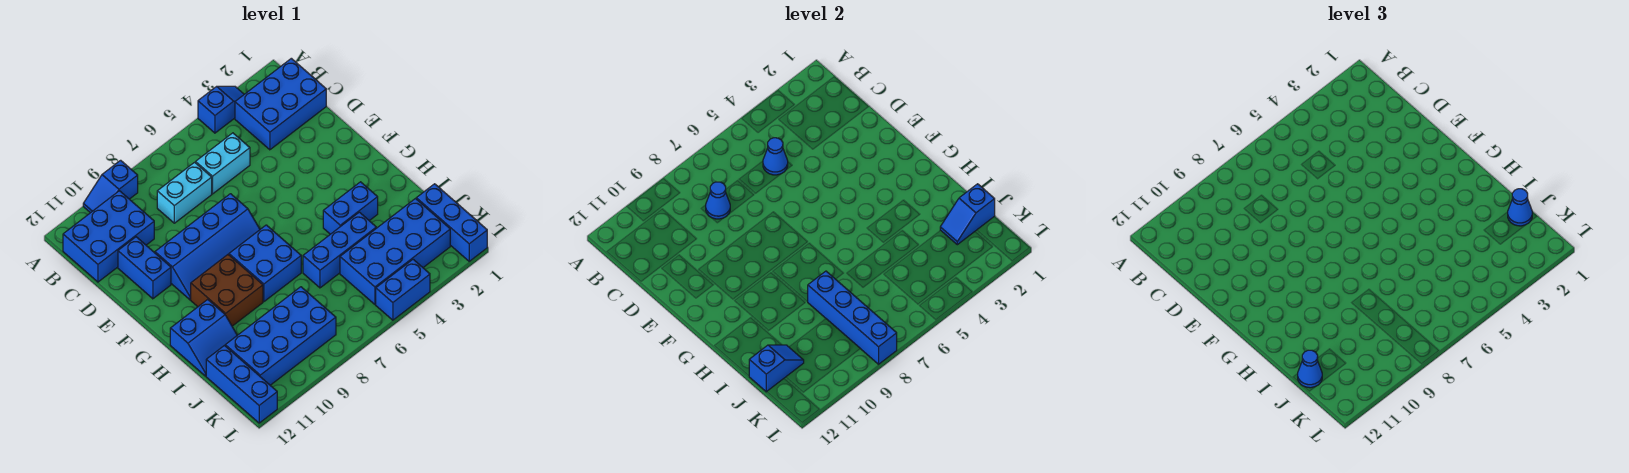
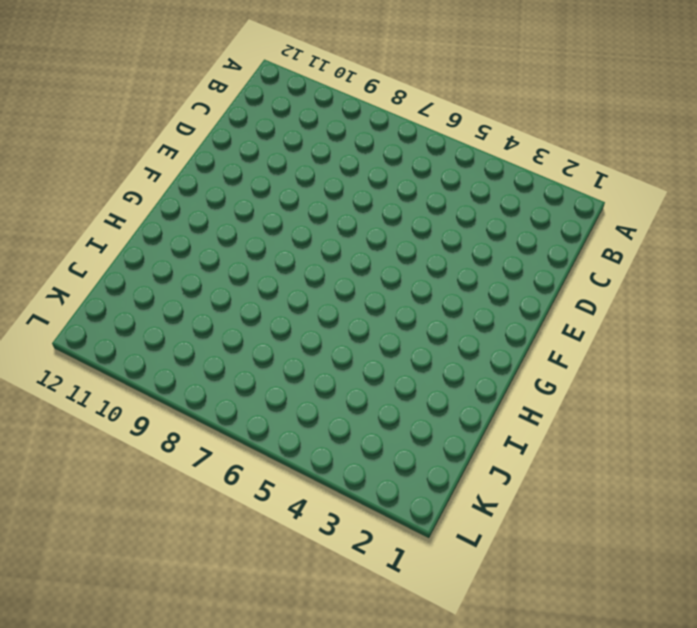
none -> blue slope A3:A4 level 1 top 4
none -> blue slope A9:A10 level 1 top 9
none -> blue brick B1:C3 level 1

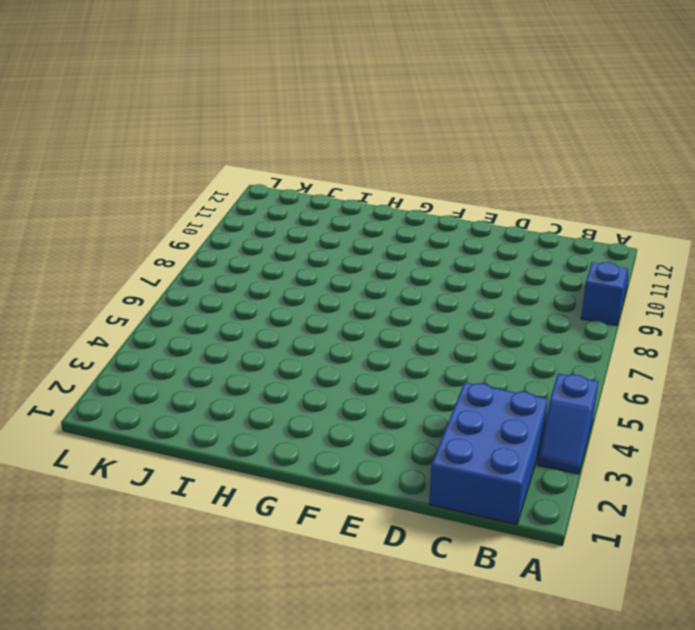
none -> blue brick B10:C12 level 1
none -> cyan brick C5:C6 level 1
none -> cyan brick C7:C8 level 1

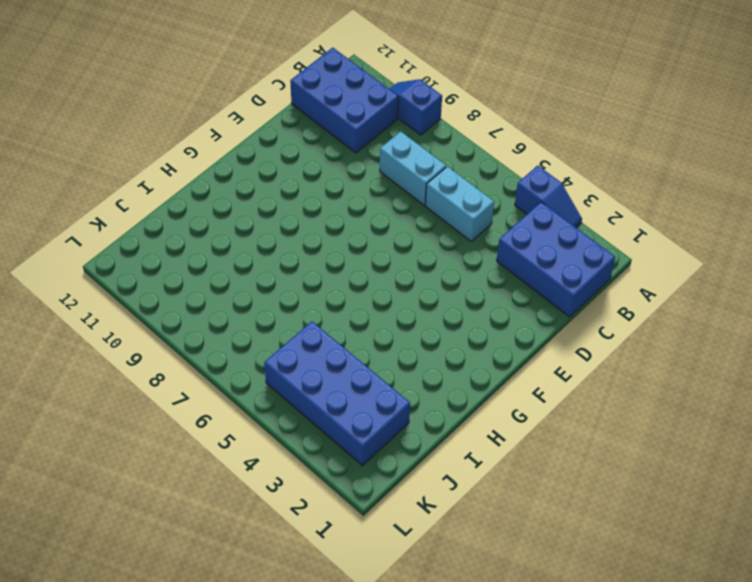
none -> blue brick D11:E11 level 1
none -> blue slope E7:F10 level 1 top E
none -> blue brick G7:H8 level 1

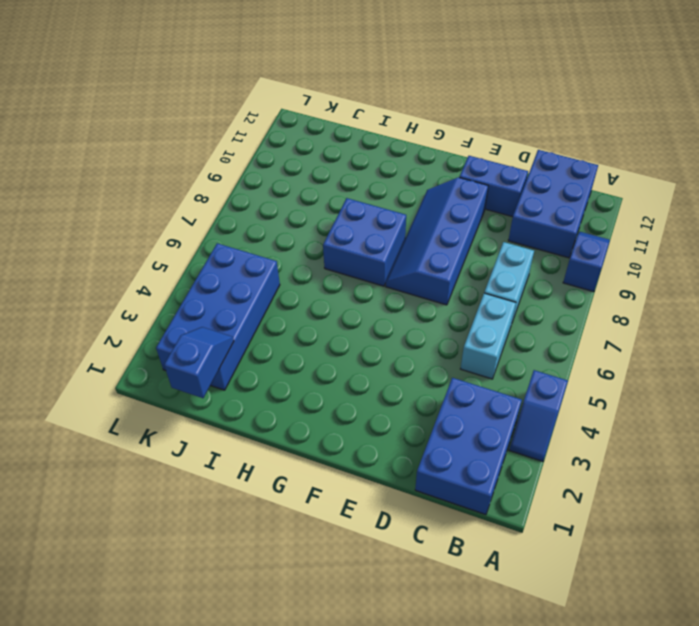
none -> brown brick G9:H10 level 1
none -> blue brick H3:H4 level 1
none -> blue slope H11:I12 level 1 top H

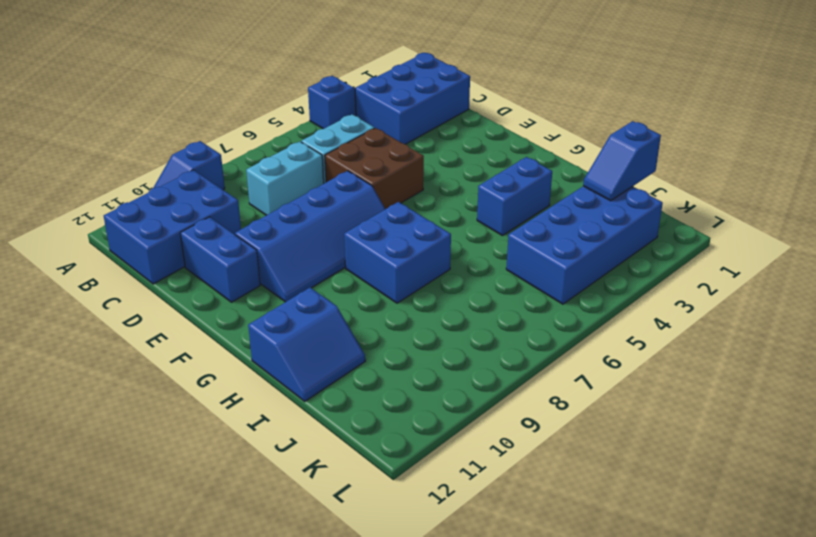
brown brick D5:E6 level 1 -> brown brick G9:H10 level 1
none -> blue brick I4:I6 level 1
none -> blue brick J1:L1 level 1
none -> blue brick J8:K11 level 1

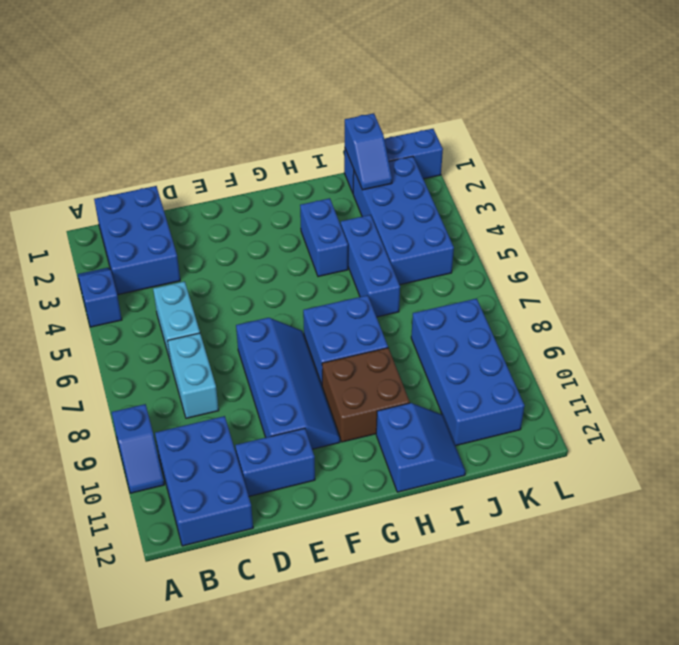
none -> blue brick J12:L12 level 1
none -> blue brick L4:L5 level 1
none -> blue cone C5 level 2

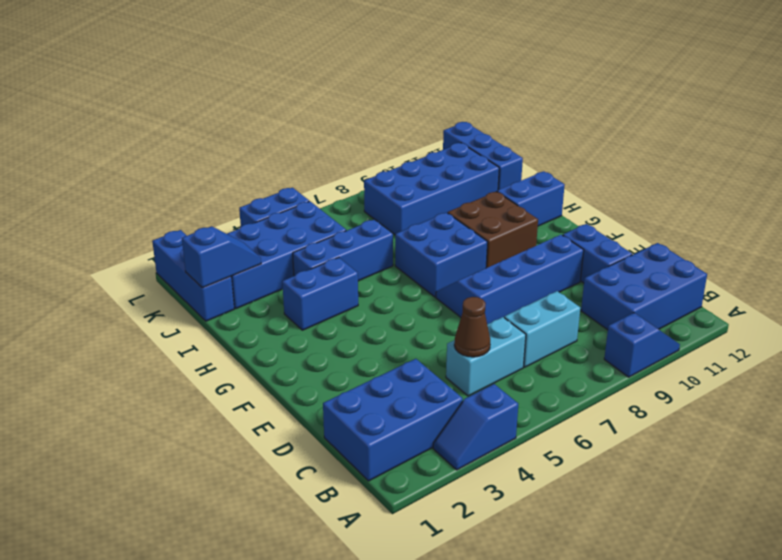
brown cone C5 level 2 -> blue cone C5 level 2
none -> blue cone C8 level 2
none -> blue brick I8:L8 level 2
none -> blue slope J11:J12 level 2 top 12

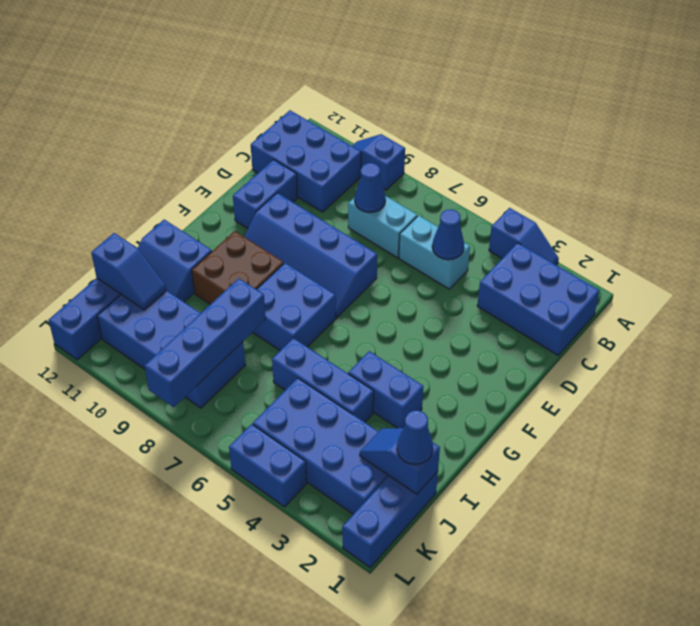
none -> blue cone J12 level 3

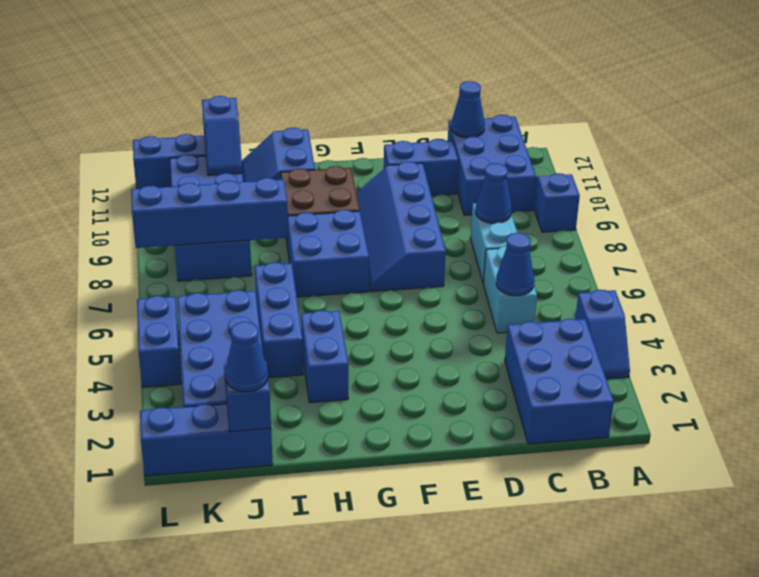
blue cone C12 level 2 -> blue cone J12 level 3

